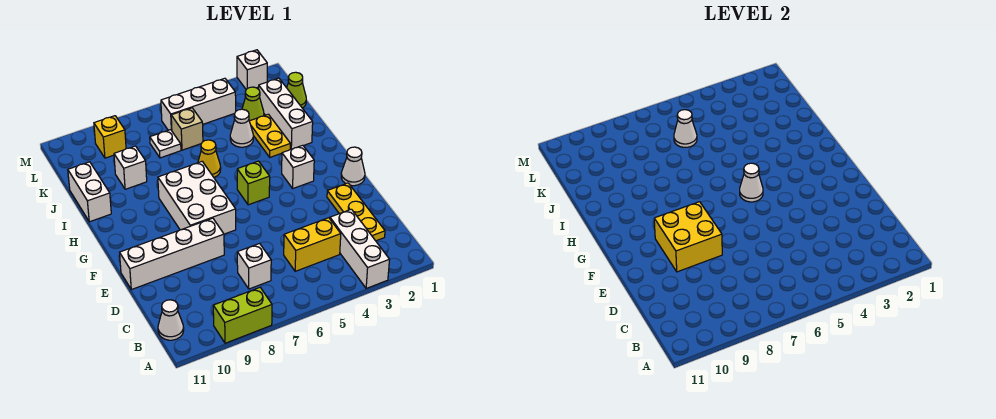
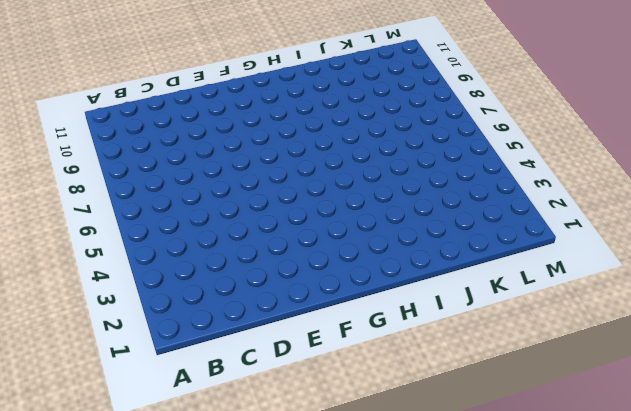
none -> white brick A3:C3 level 1
none -> lime brick A8:A9 level 1
none -> white cone B11 level 1

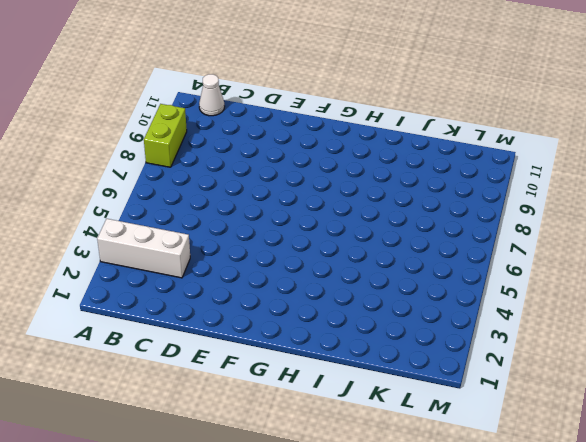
none -> yellow plate C2:E2 level 1
none -> yellow brick C4:C5 level 1
none -> white brick C7 level 1

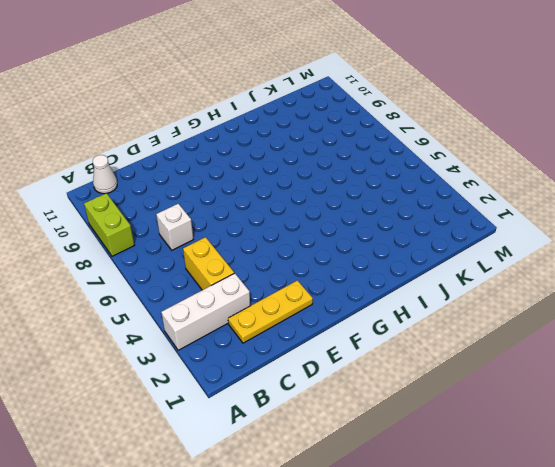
none -> white brick E8:E11 level 1
none -> white cone F1 level 1
none -> white brick F7:H8 level 1

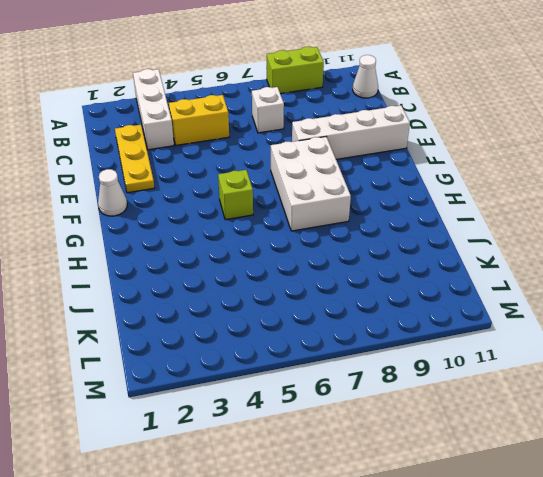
none -> white brick G3 level 1
none -> white brick I2:K2 level 1
none -> yellow plate I3:J3 level 1

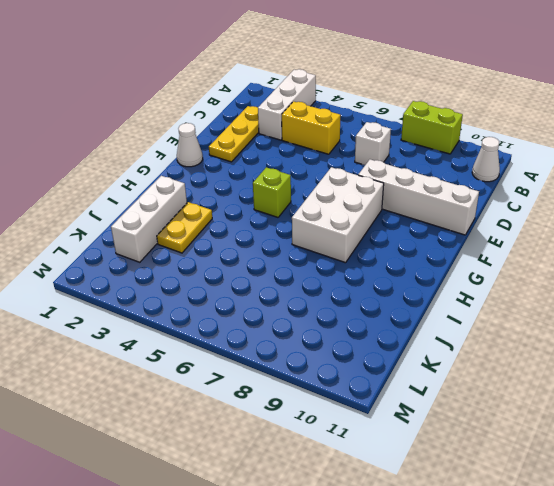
none -> white brick G3 level 1
none -> yellow cone I6 level 1
none -> white brick I11:J11 level 1

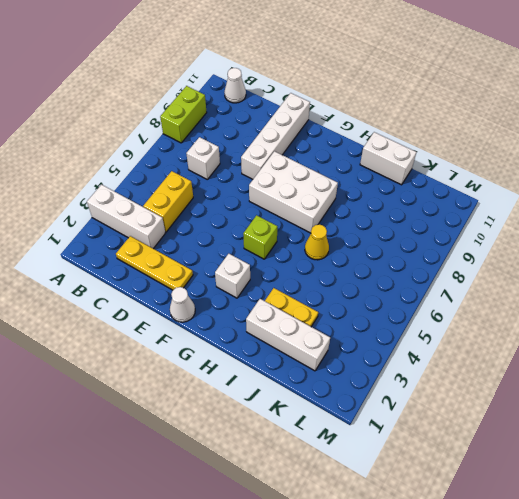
none -> white cone J4 level 1
none -> white brick J9 level 1
none -> lime cone K1 level 1

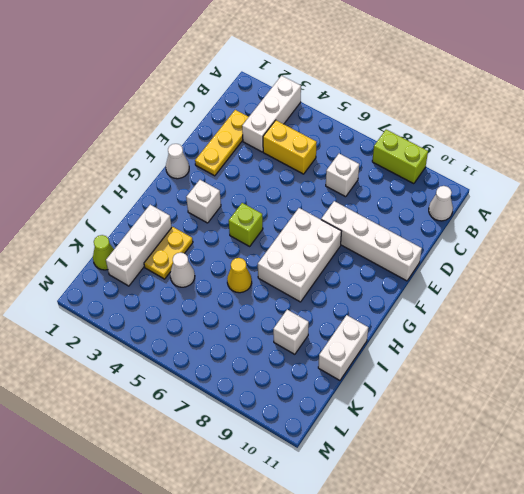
none -> lime cone K3 level 1
none -> tan brick K6 level 1
none -> white plate K7 level 1

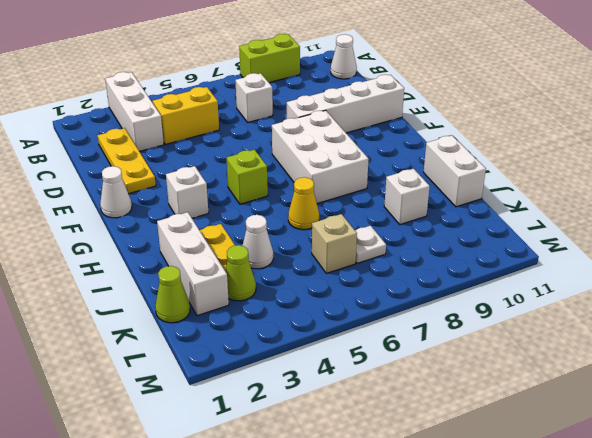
none -> white brick L4:L6 level 1
none -> yellow brick L9 level 1
none -> white brick M2 level 1

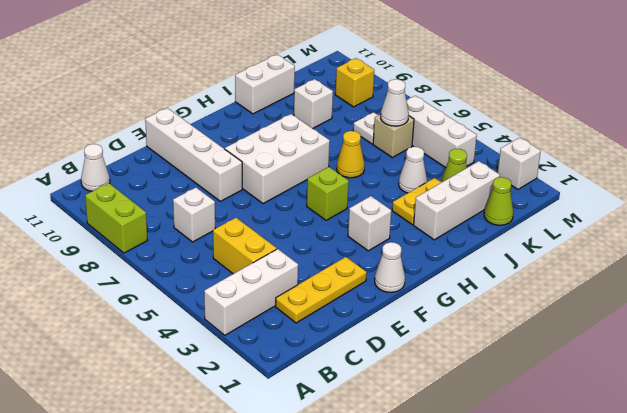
none -> yellow brick E8:F9 level 2
none -> white cone G5 level 2

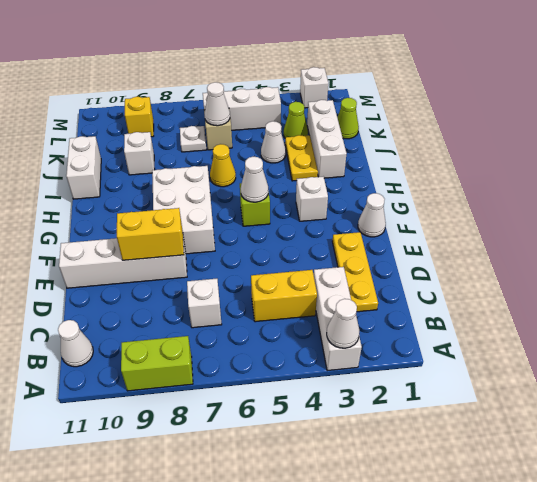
white cone A3 level 2 -> none
yellow brick E8:E9 level 2 -> yellow brick E8:F9 level 2

